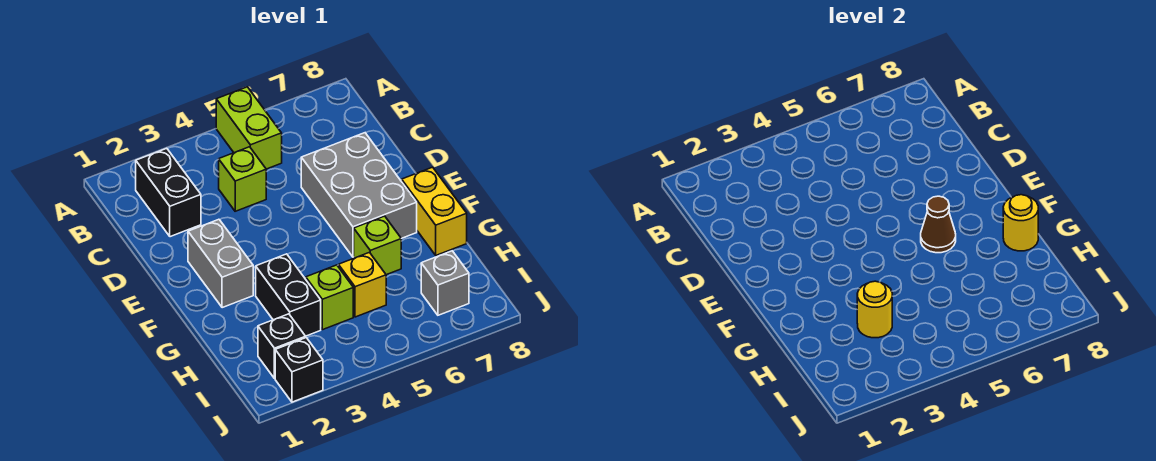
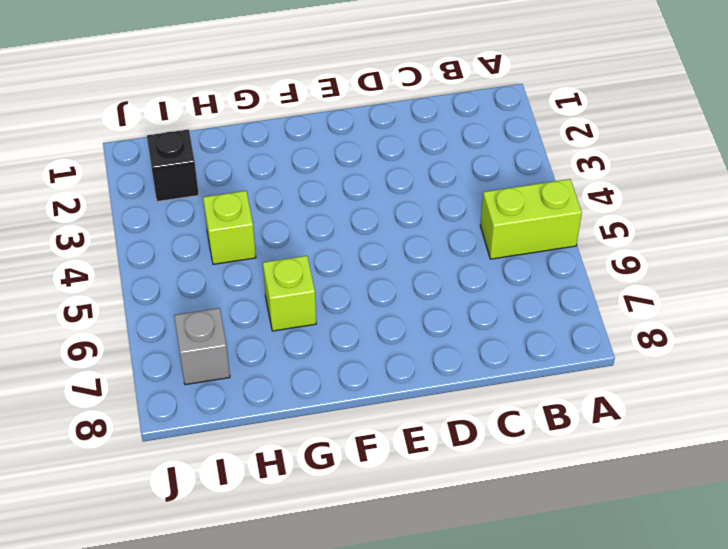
none -> black brick B2:C2 level 1
none -> lime brick C4 level 1
none -> grey brick D6:F7 level 1

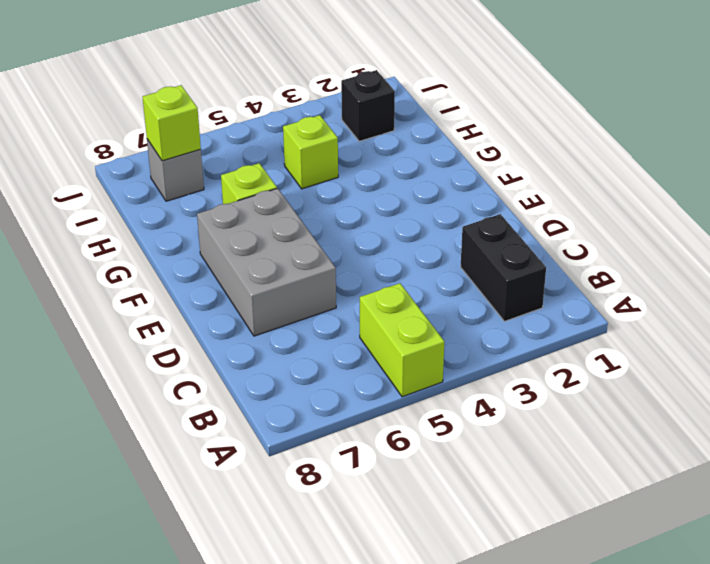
lime brick I7 level 2 -> lime brick C4 level 1
none -> grey brick E2:F2 level 1
none -> yellow brick F8:G8 level 1
none -> black brick G3:H3 level 1

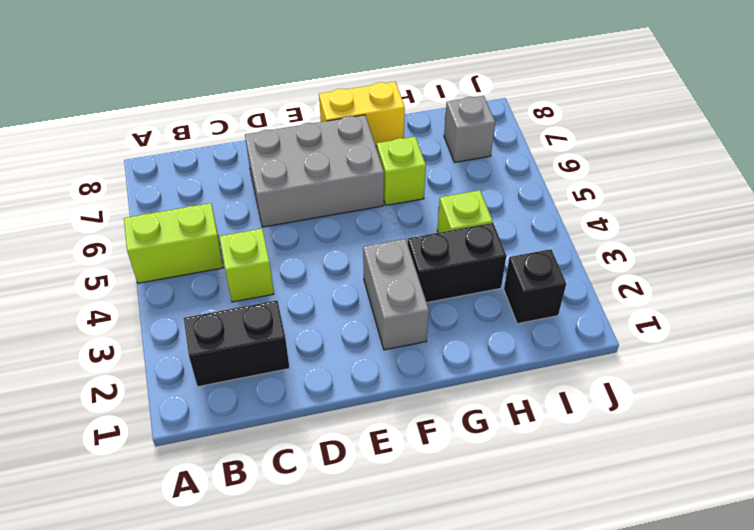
grey brick F2:F3 level 1 -> grey brick E2:F2 level 1
none -> yellow brick H5 level 1
none -> black brick J2 level 1
none -> brown cone F6 level 2

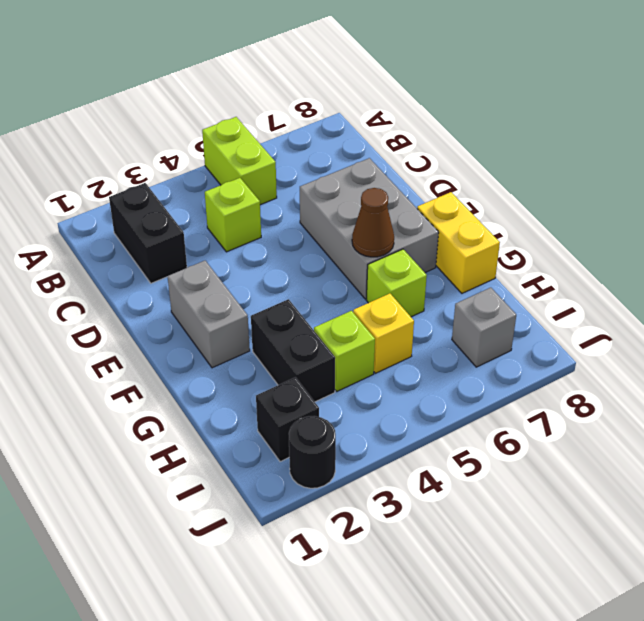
black round brick J2 level 1 -> black brick J2 level 1
none -> yellow round brick G8 level 2
none -> yellow round brick H3 level 2

